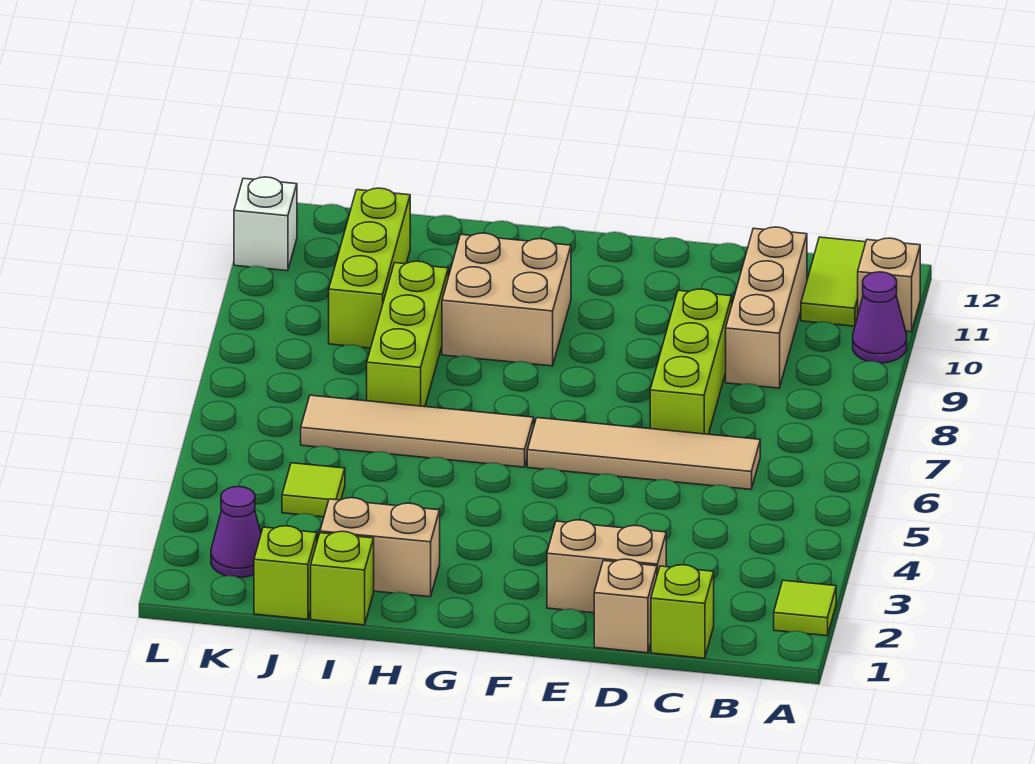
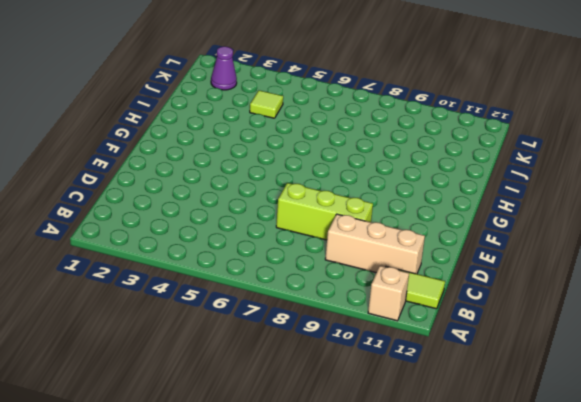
none -> lime tile A2 level 1
none -> purple cone A10 level 1
none -> lime brick C1 level 1

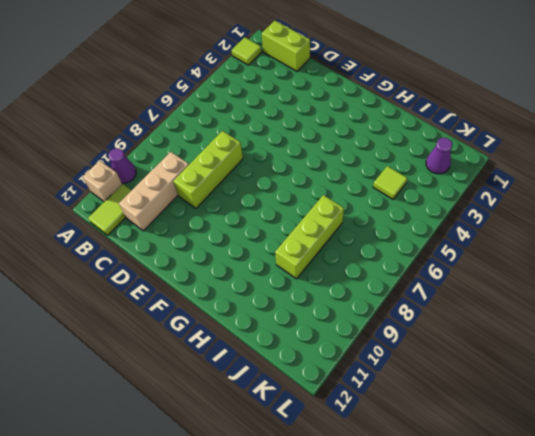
lime brick B1:C1 level 1 -> lime brick C1 level 1
none -> tan tile C6:F6 level 1
none -> tan brick D1 level 1
none -> tan brick D2:E2 level 1

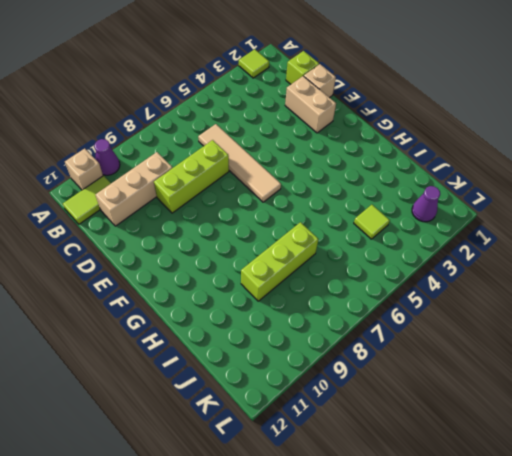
none -> tan tile G6:J6 level 1
none -> tan brick G9:H10 level 1
none -> tan brick H2:I2 level 1

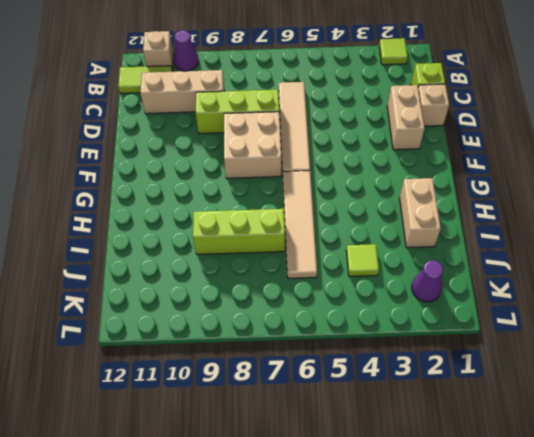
tan brick E7:F8 level 1 -> tan brick G9:H10 level 1
none -> lime brick I1 level 1
none -> lime brick J1 level 1
none -> lime brick J9:J11 level 1

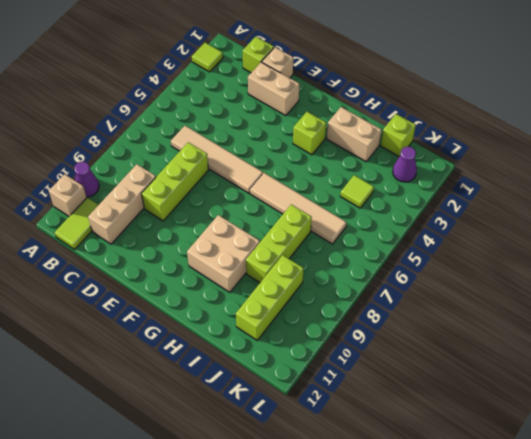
lime brick G3 level 1 -> lime brick I1 level 1
none -> white brick L11 level 1

